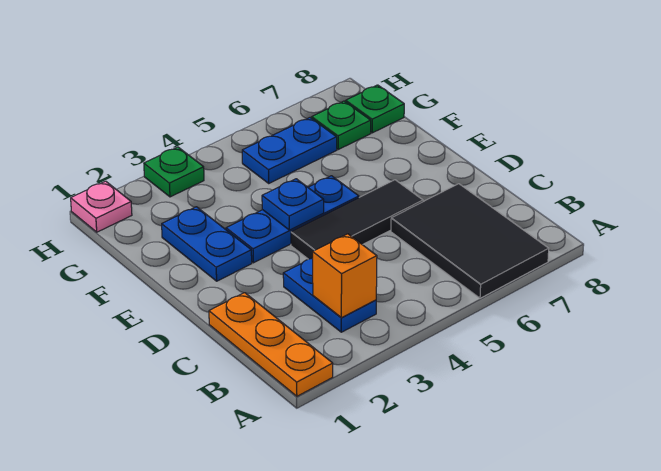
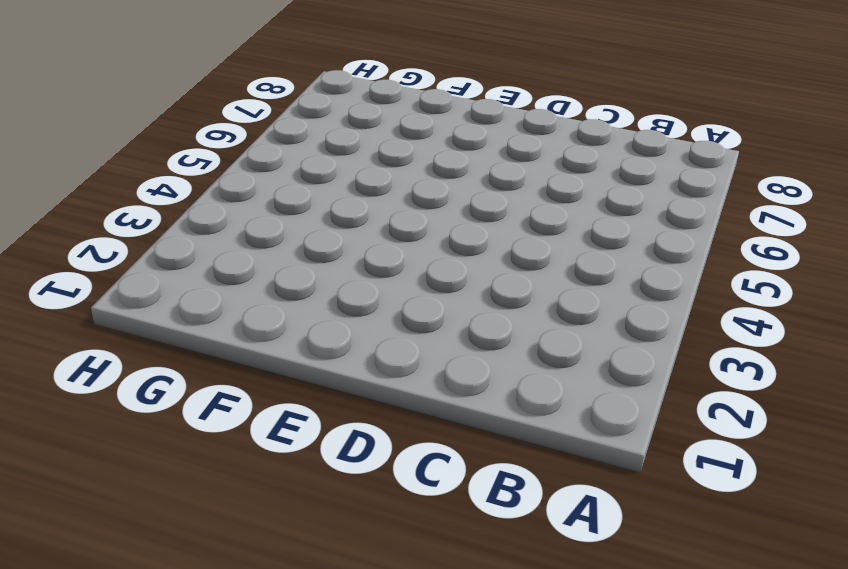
none -> orange plate A1:C1 level 1
none -> black tile A6:C7 level 1
none -> blue plate B3:C3 level 1

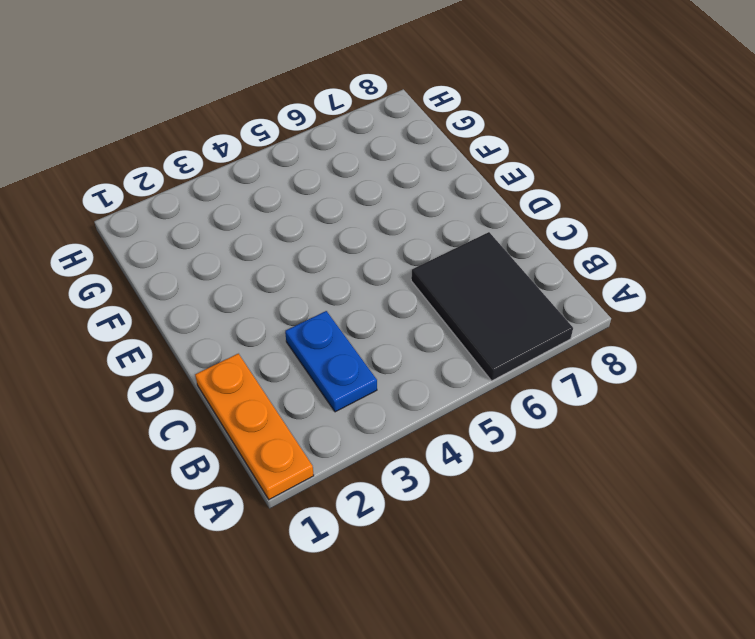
none -> black tile D4:D6 level 1
none -> blue plate E2:F2 level 1
none -> blue plate E3:E5 level 1

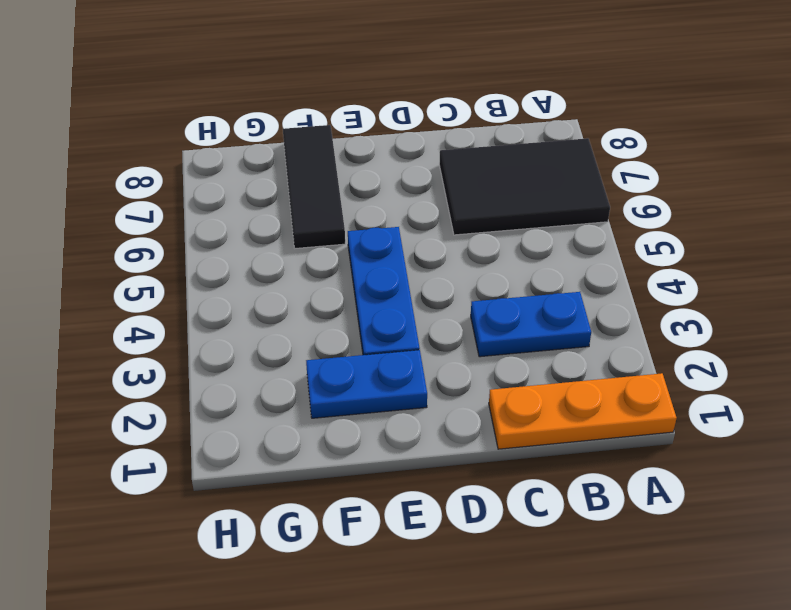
black tile F6:F8 level 1 -> black tile D4:D6 level 1
none -> blue plate G5:G6 level 1
none -> green plate G7 level 1
none -> green plate G8 level 1

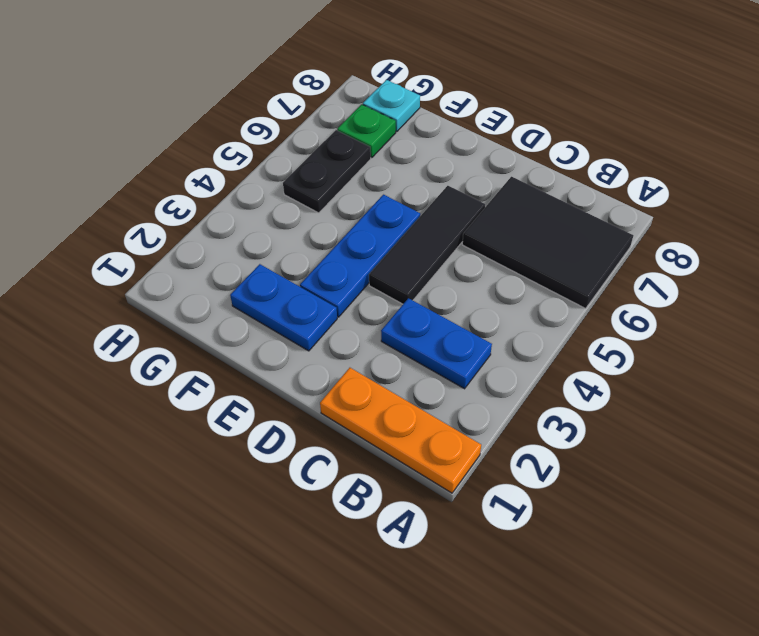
black plate G5:G6 level 1 -> blue plate G5:G6 level 1
cyan plate G8 level 1 -> green plate G8 level 1
none -> pink plate H1 level 1
none -> green plate H3 level 1
none -> orange brick B3 level 2

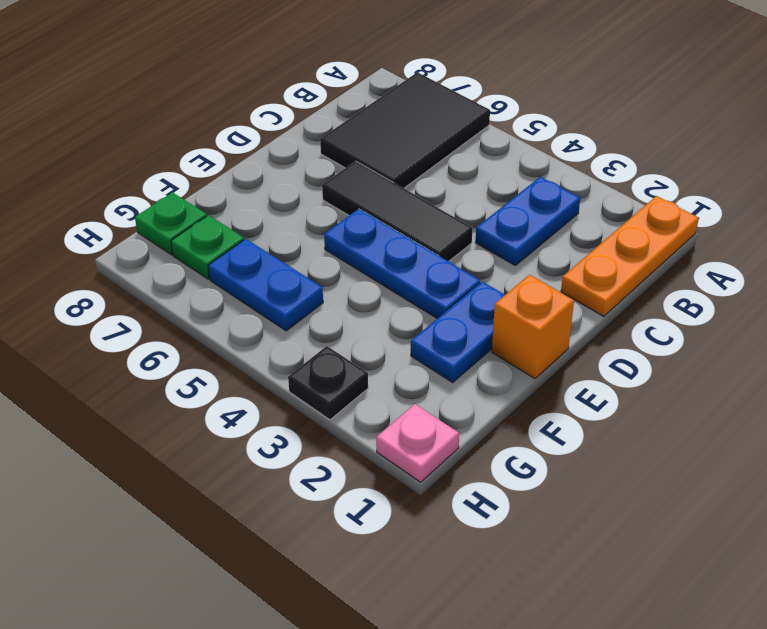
orange brick E1 level 1 -> orange brick B3 level 2
black plate H3 level 1 -> green plate H3 level 1
none -> blue plate E4 level 2

